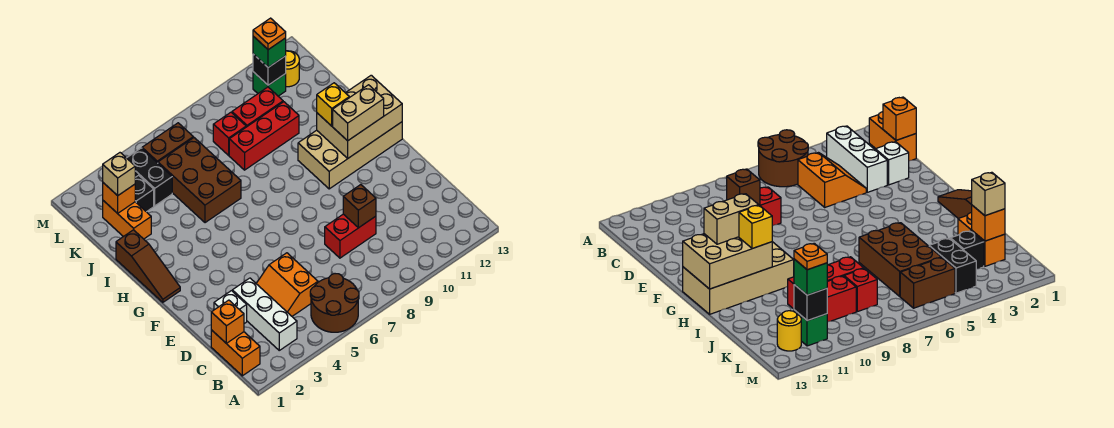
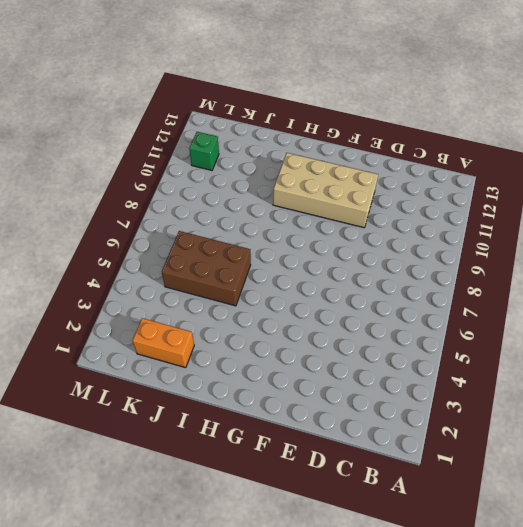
tan brick E10:H11 level 1 -> tan brick G10:H13 level 1
none -> brown round brick A5:B6 level 1
none -> orange brick B1:C1 level 1
none -> white brick B3:D3 level 1

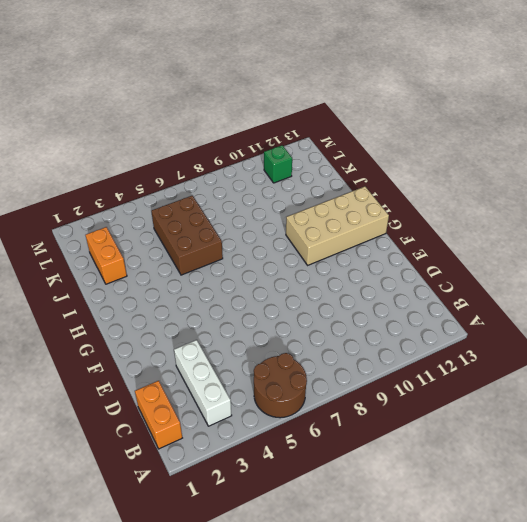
none -> orange slope C4:D5 level 1 top 5
none -> white brick D2 level 1
none -> red brick D8:D9 level 1

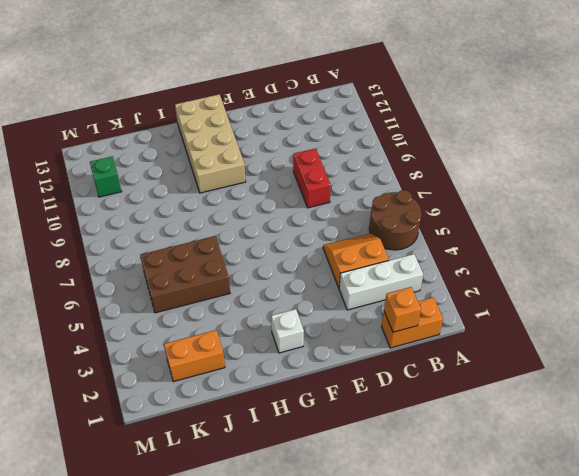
orange slope C4:D5 level 1 top 4 -> orange slope C4:D5 level 1 top 5
white brick G2 level 1 -> white brick D2 level 1
none -> brown slope G1:I1 level 1 top I
none -> red brick J8:J10 level 1
none -> black brick K3 level 1

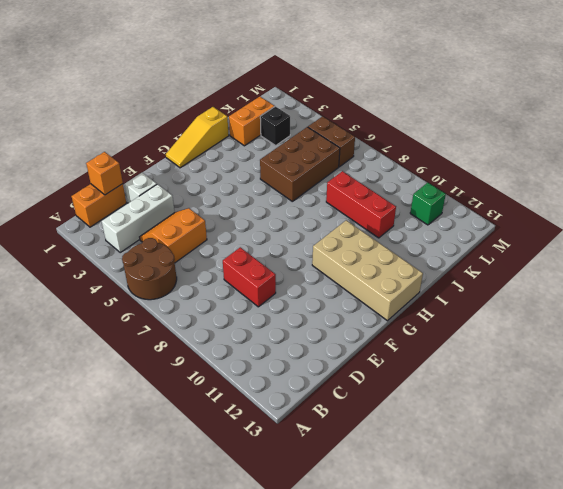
yellow slope G1:I1 level 1 top I -> brown slope G1:I1 level 1 top I
none -> black brick K4:L4 level 1
none -> red brick K8 level 1
none -> red brick K9:K10 level 1

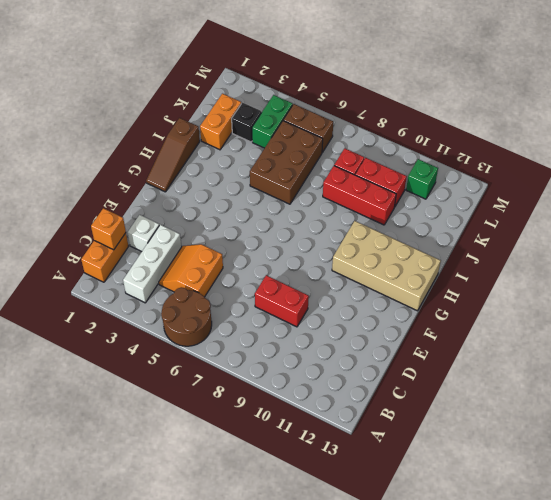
green brick K4:L4 level 1 -> black brick K4:L4 level 1
none -> yellow round brick L12 level 1
none -> brown brick D9 level 2
none -> tan brick G11:H13 level 2

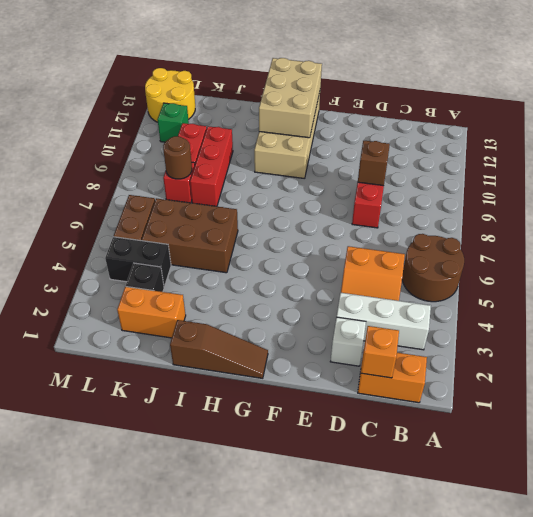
brown round brick K8 level 2 -> none
yellow round brick L12:M13 level 1 -> yellow round brick L12 level 1
none -> orange brick K2 level 2
none -> black brick L11 level 2
none -> tan brick G11:G12 level 3

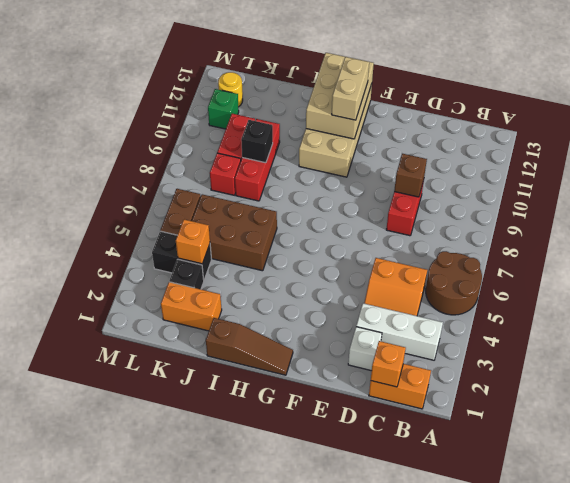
black brick J9 level 2 -> black brick L11 level 2
orange brick K4 level 2 -> orange brick K2 level 2
none -> yellow brick H11 level 3
none -> tan brick K2 level 3
none -> green brick L11 level 3

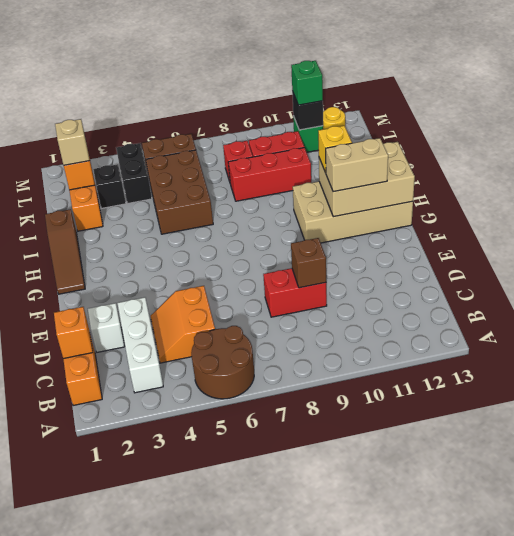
none -> orange plate L11 level 4

